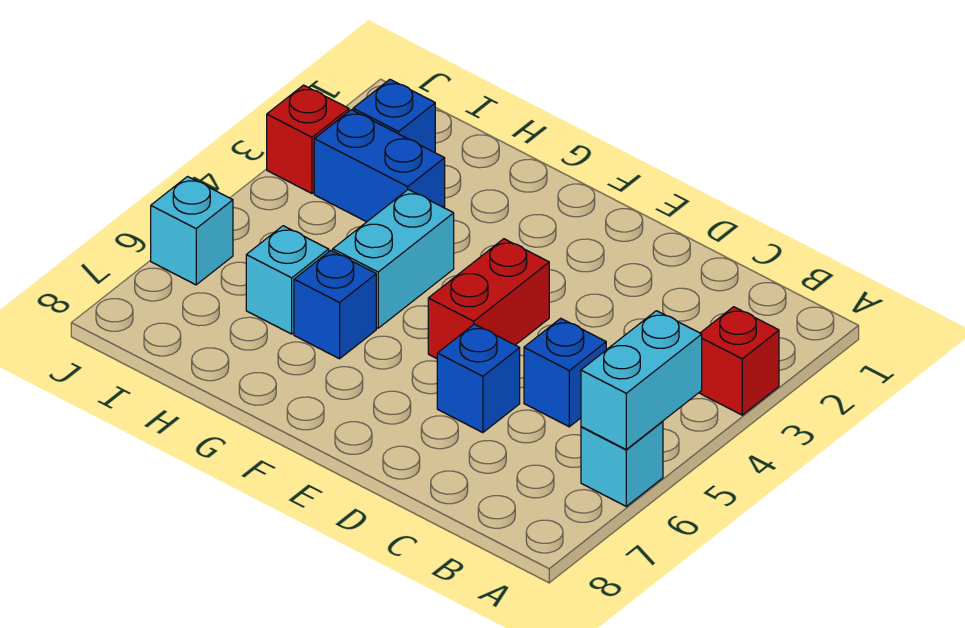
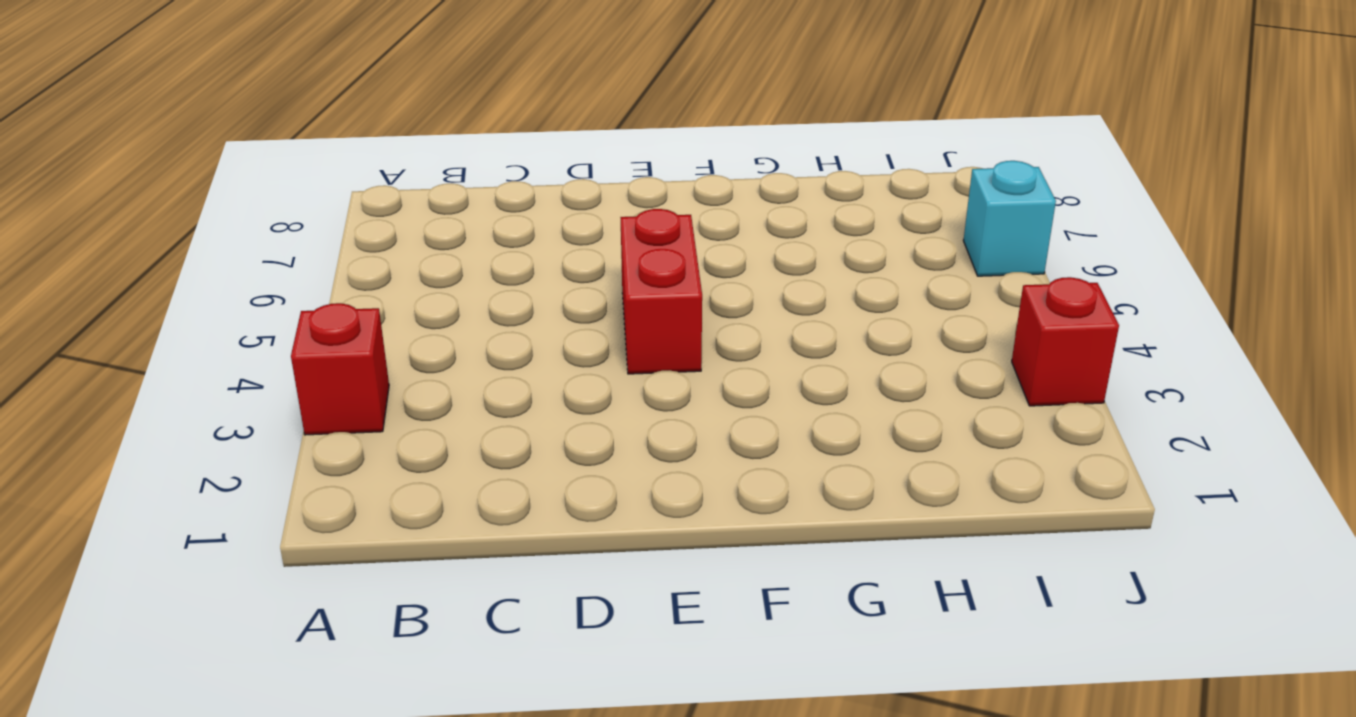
none -> cyan brick A6 level 1
none -> blue brick C5 level 1
none -> blue brick D6 level 1

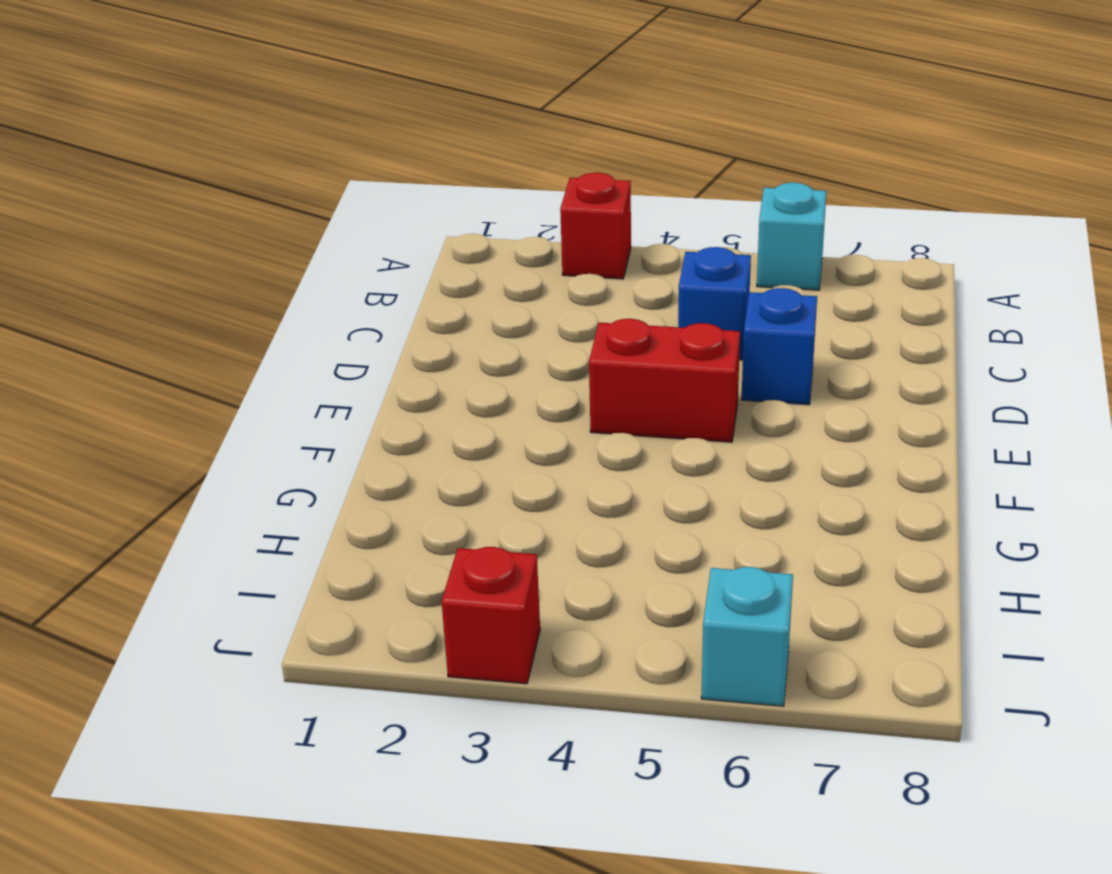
none -> cyan brick G4:G5 level 1
none -> blue brick G6 level 1
none -> blue brick H3:I3 level 1

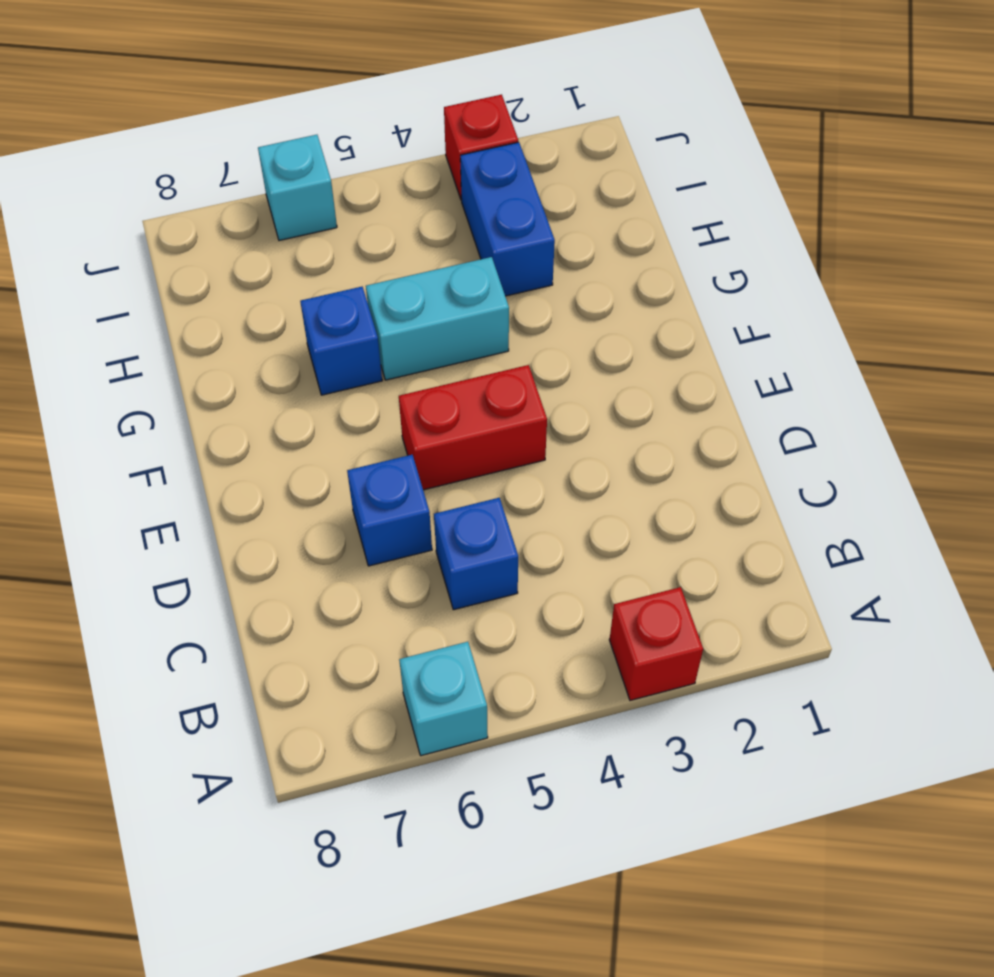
none -> cyan brick H6 level 1
none -> blue brick I2 level 1
none -> cyan brick A5:A6 level 2

